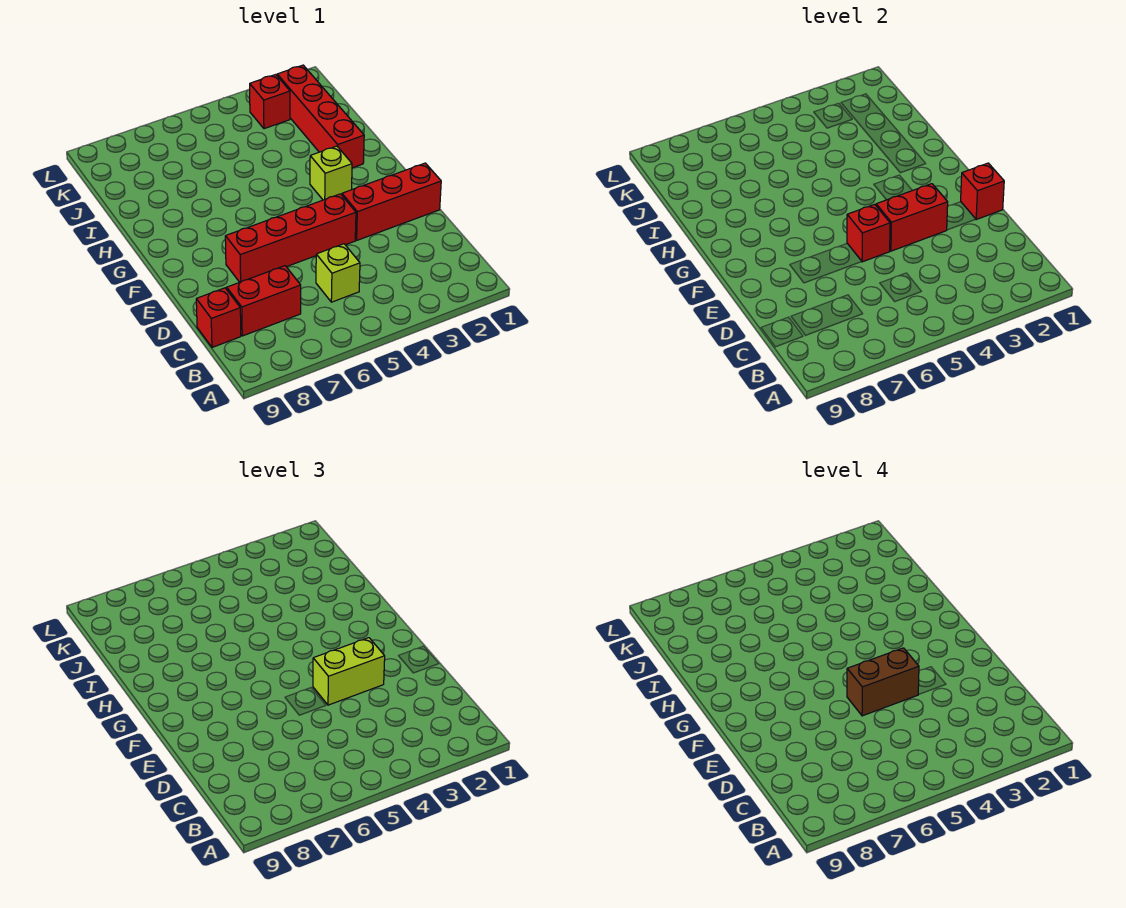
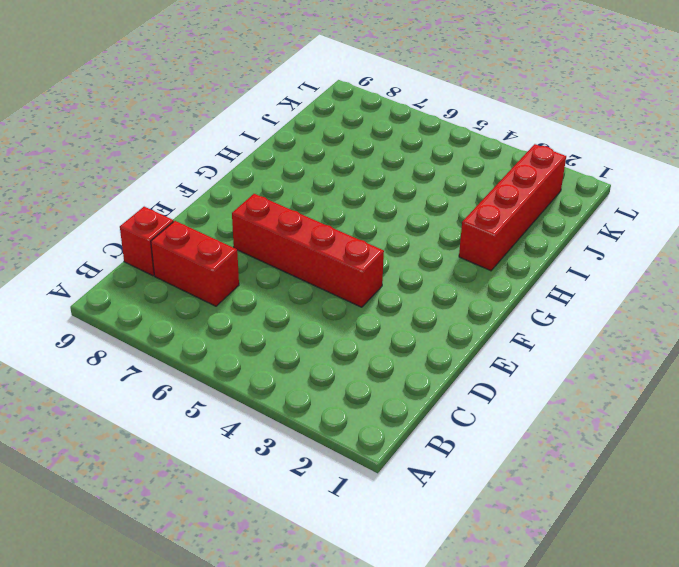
none -> lime brick C5 level 1
none -> red brick E1:E3 level 1
none -> lime brick G3 level 1

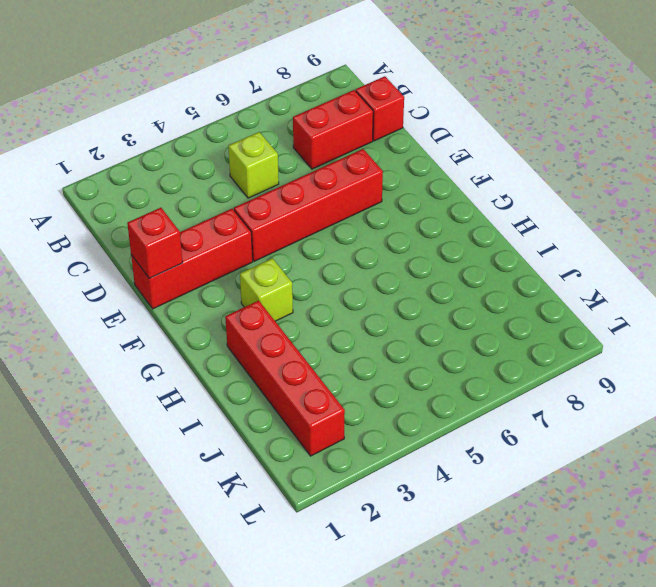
none -> red brick K3 level 1
none -> red brick E3:E4 level 2
none -> red brick E5 level 2

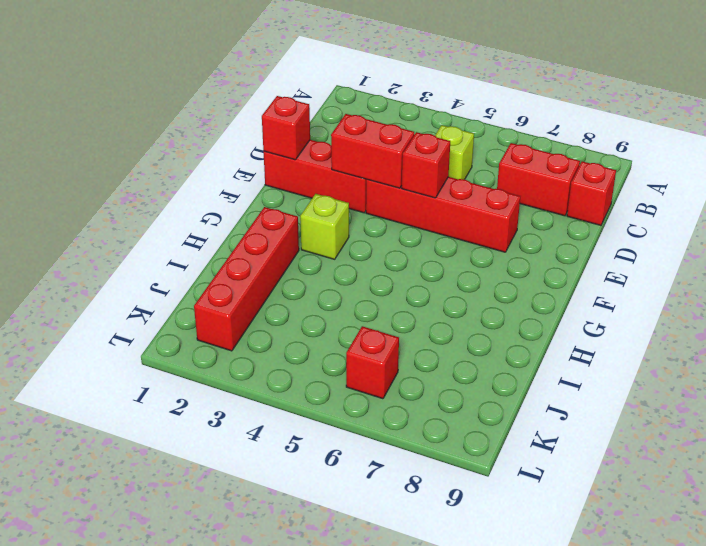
red brick K6 level 1 -> red brick K3 level 1
none -> lime brick E3:E4 level 3
none -> brown brick E4:E5 level 4

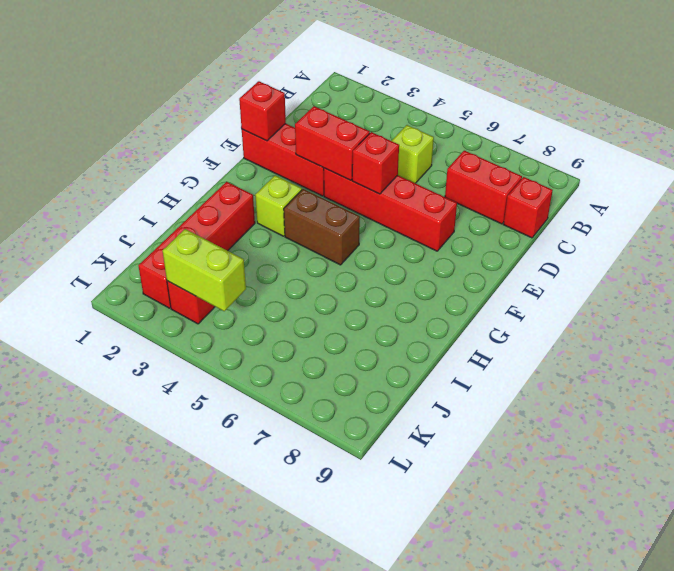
brown brick G4:G5 level 1 -> brown brick E4:E5 level 4
lime brick K3:K4 level 2 -> lime brick E3:E4 level 3

